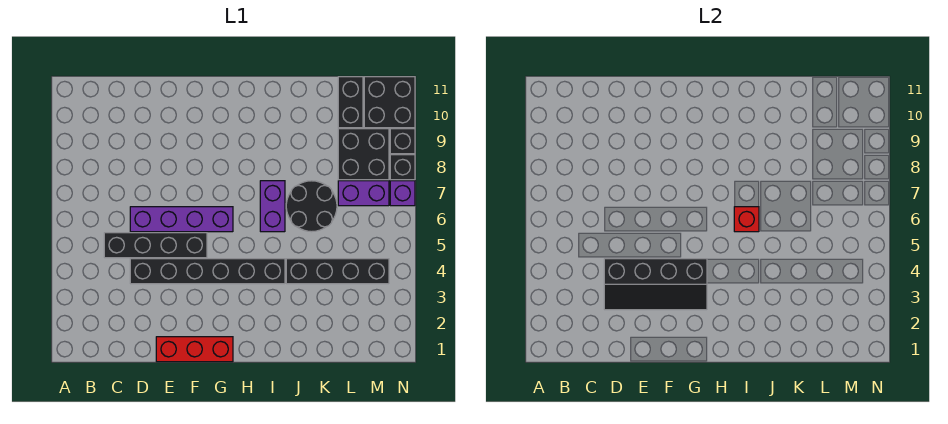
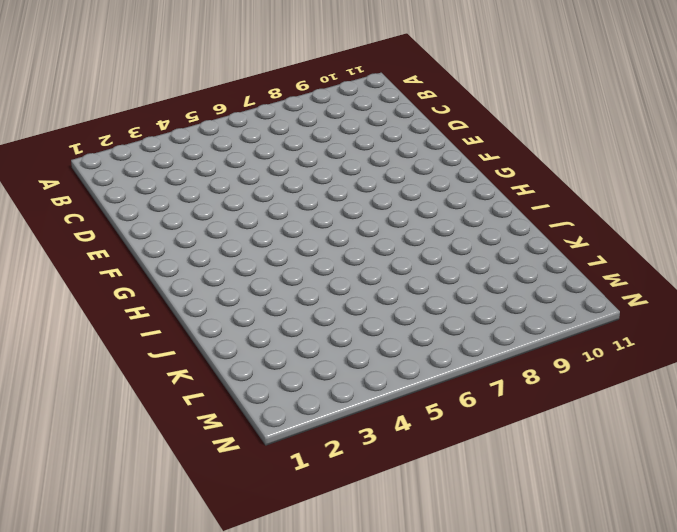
none -> black brick C5:F5 level 1
none -> black brick D4:I4 level 1
none -> purple brick D6:G6 level 1

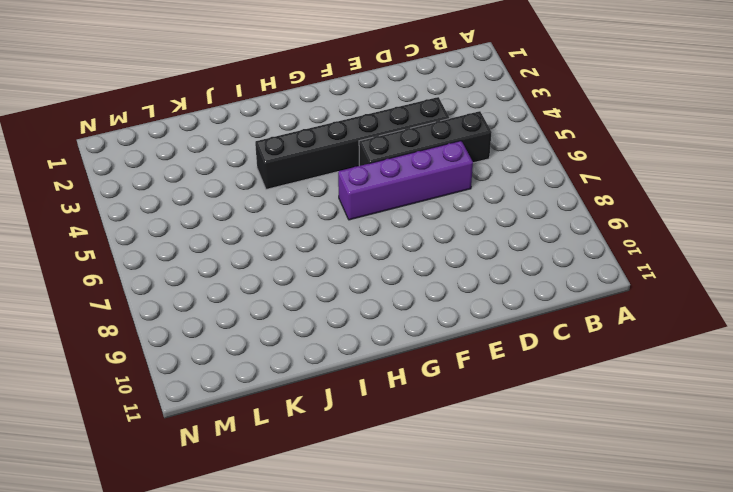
none -> red brick E1:G1 level 1
none -> purple brick I6:I7 level 1
none -> black brick J4:M4 level 1

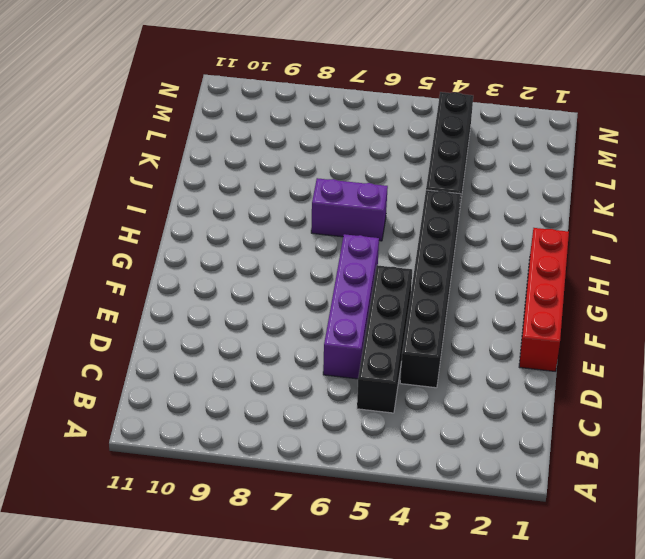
red brick E1:H1 level 1 -> red brick E1:G1 level 1
none -> black round brick J6:K7 level 1
none -> purple brick L7:M7 level 1
none -> black brick L8:M9 level 1

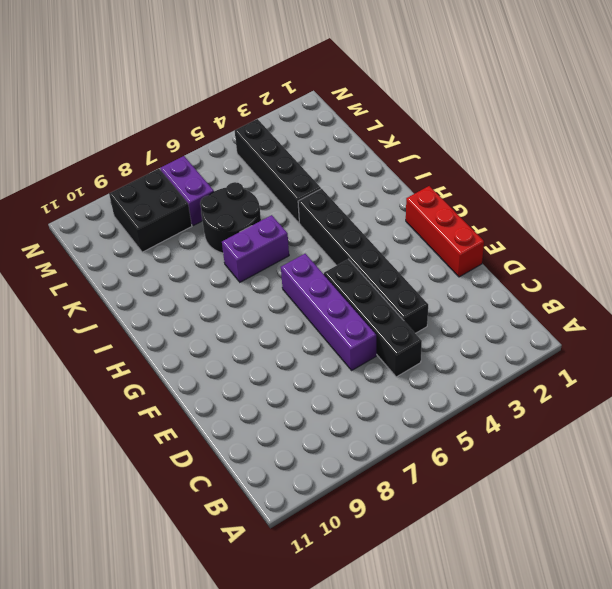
none -> black brick L10:L11 level 1
none -> black brick M10:N11 level 1
none -> purple brick N7 level 1

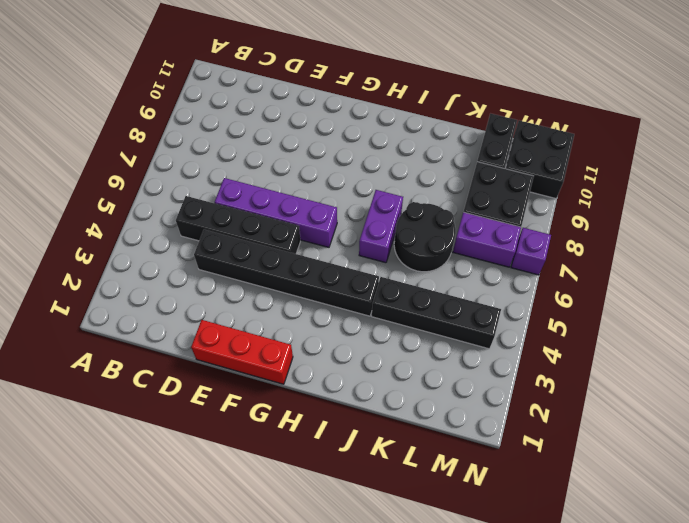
none -> black brick N8 level 1
none -> black brick N9 level 1
none -> black slope D3:G4 level 2 top 4

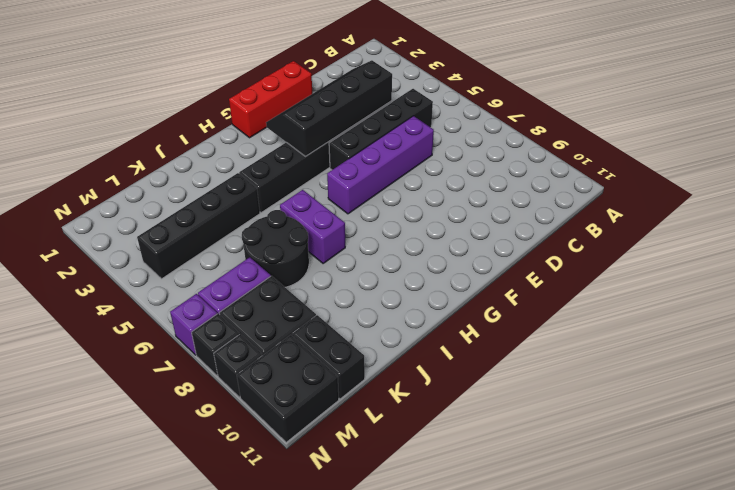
none -> red brick I6 level 2

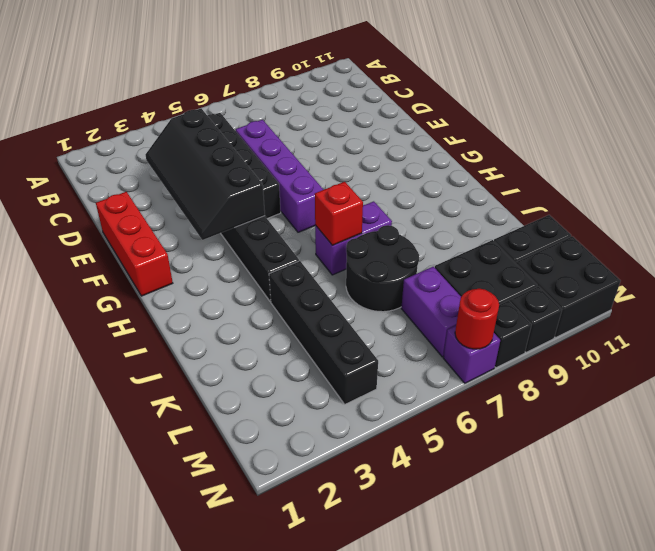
red round brick N7 level 2 -> none

